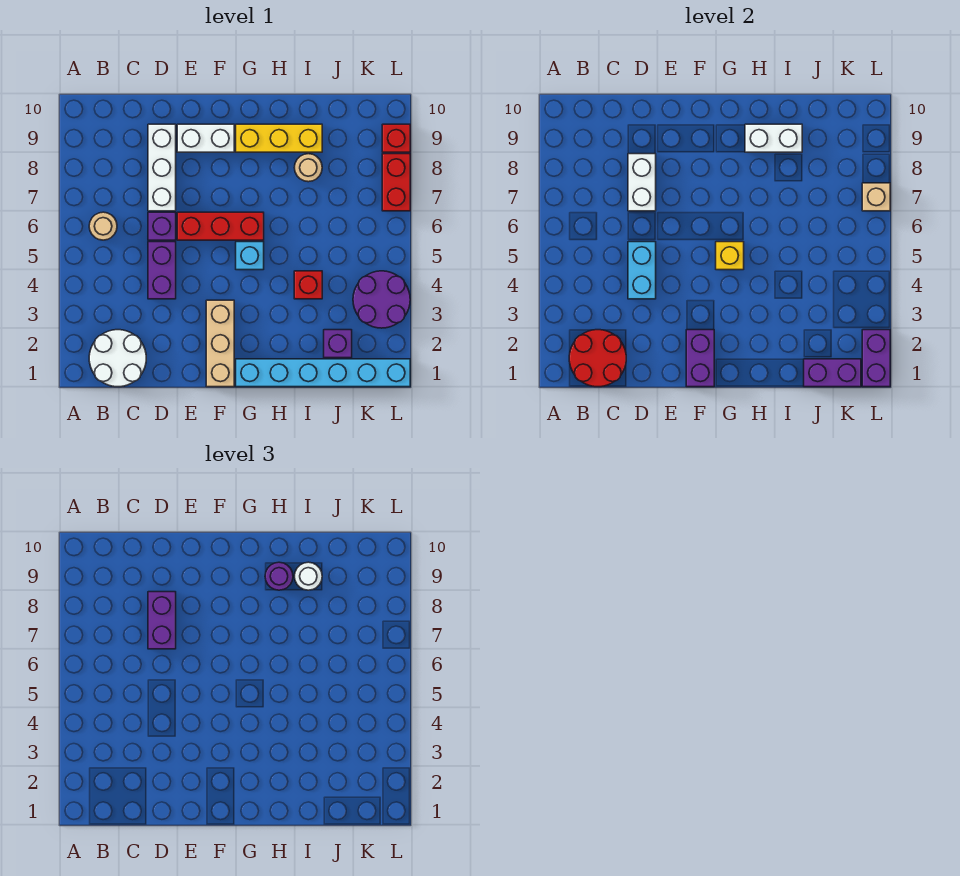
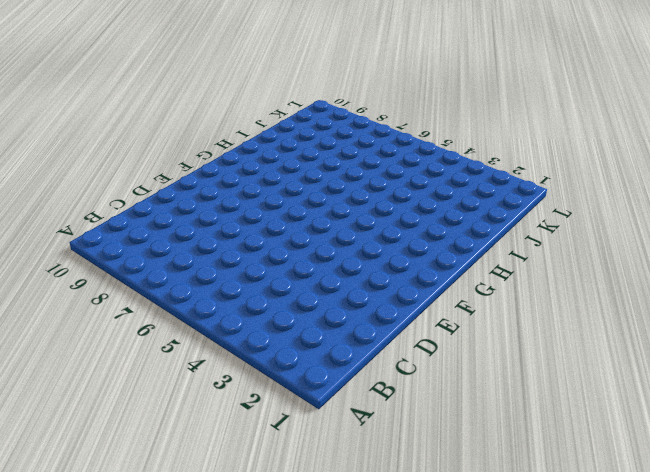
none -> white round brick B1:C2 level 1
none -> tan round brick B6 level 1
none -> purple brick D4:D5 level 1

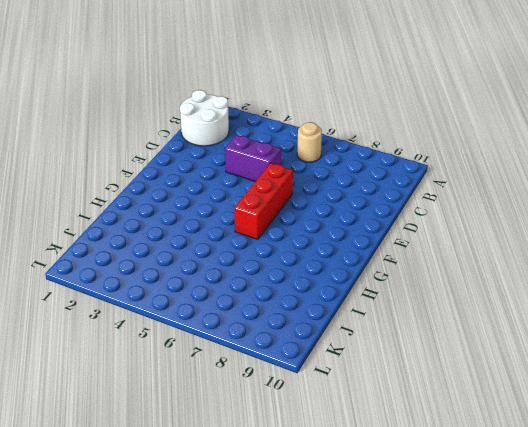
none -> purple brick D6 level 1
none -> white brick D7:D9 level 1
none -> white brick E9:F9 level 1

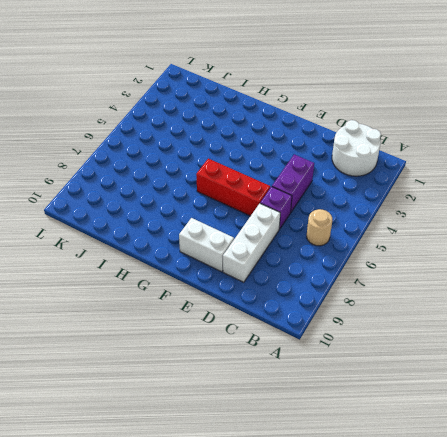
none -> tan brick F1:F3 level 1
none -> cyan brick G1:L1 level 1
none -> cyan brick G5 level 1

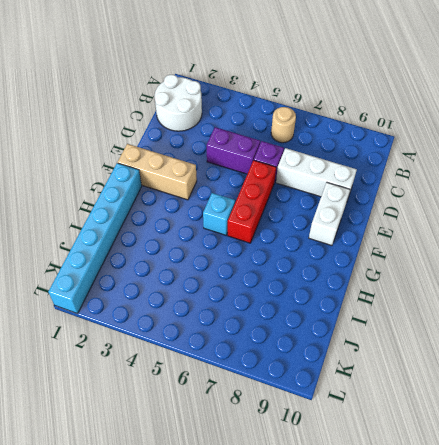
none -> yellow brick G9:I9 level 1
none -> red brick I4 level 1
none -> tan round brick I8 level 1

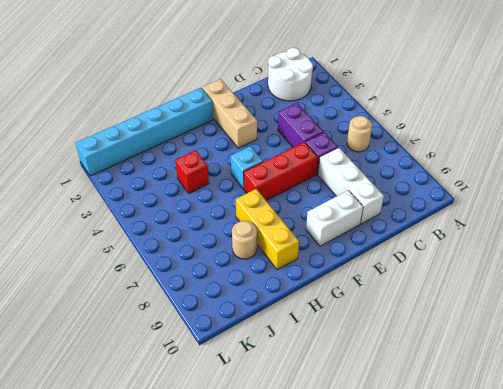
yellow brick H7:H9 level 1 -> yellow brick G9:I9 level 1
none -> purple brick J2 level 1
none -> purple round brick K3:L4 level 1
none -> red brick L7:L8 level 1

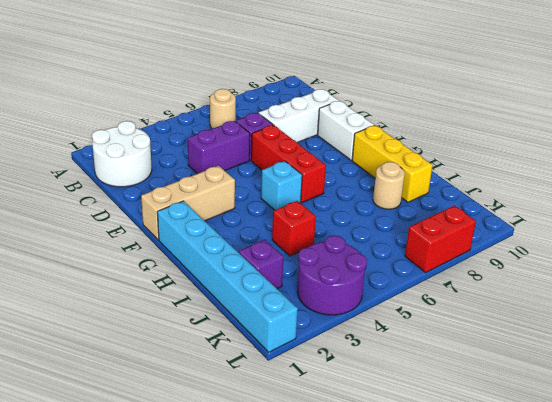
none -> red brick L9 level 1
none -> red round brick B1:C2 level 2
none -> cyan brick D4:D5 level 2

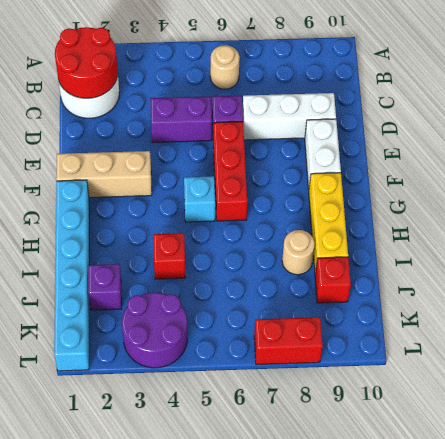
red brick J9 level 1 -> red brick L9 level 1
none -> cyan brick D4:D5 level 2
none -> white brick D7:D8 level 2
none -> purple brick F1:F2 level 2

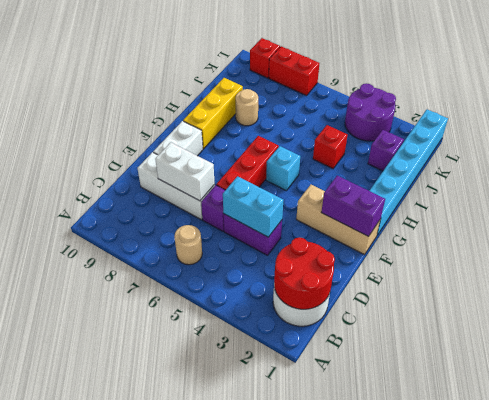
none -> yellow brick G5 level 2
none -> white brick H9:I9 level 2
none -> purple brick J1:K1 level 2

